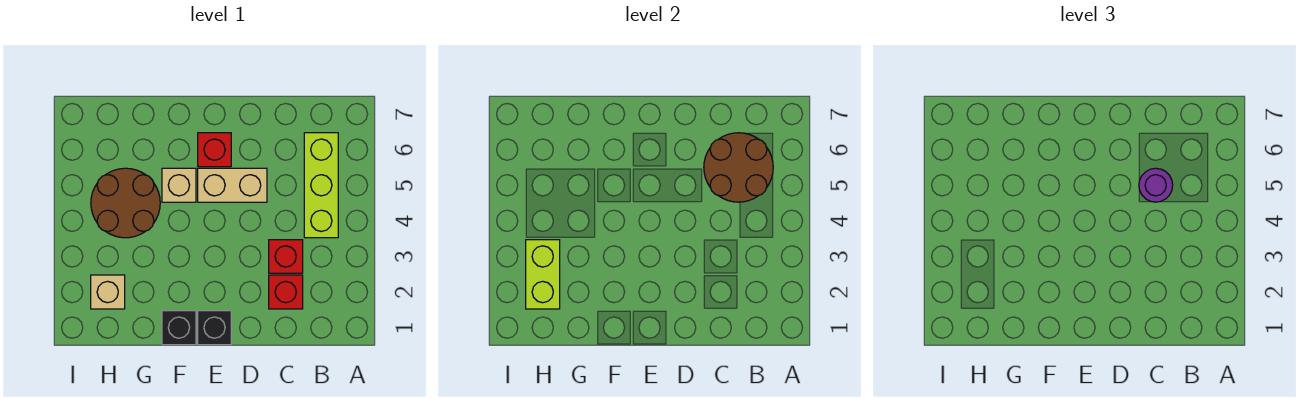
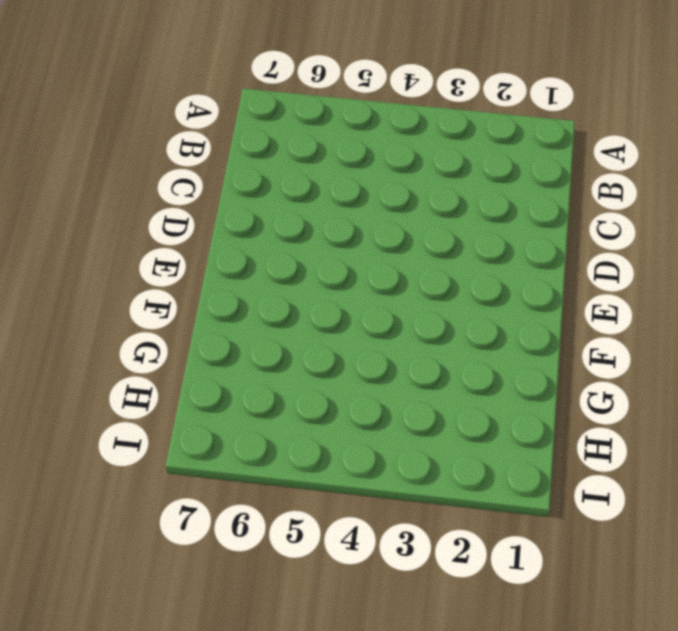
none -> lime brick B4:B6 level 1
none -> red brick C2 level 1
none -> red brick C3 level 1

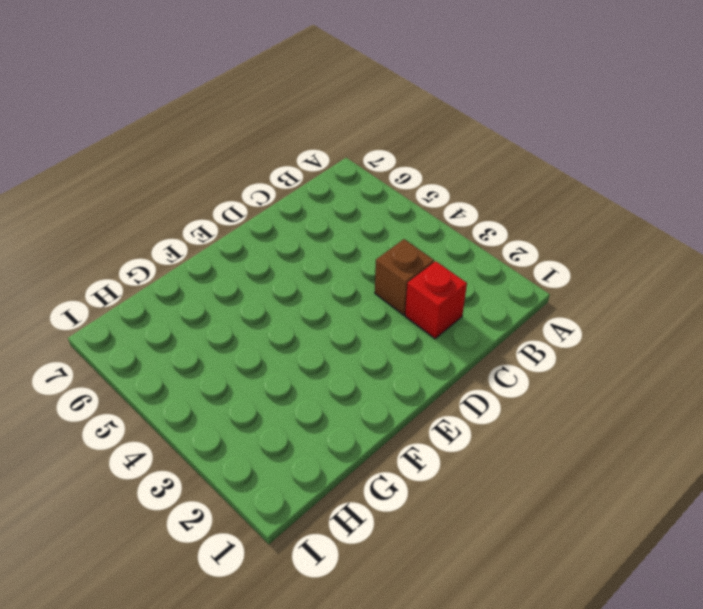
brown brick C3 level 1 -> red brick C3 level 1
none -> lime brick B4:B6 level 1
none -> tan brick D5:E5 level 1
none -> black brick E1 level 1

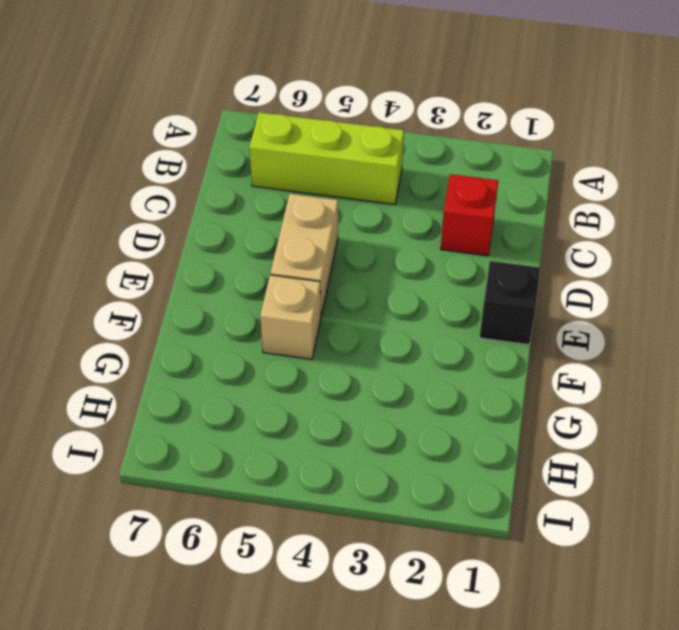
none -> red brick C3 level 1
none -> red brick E6 level 1
none -> black brick F1 level 1

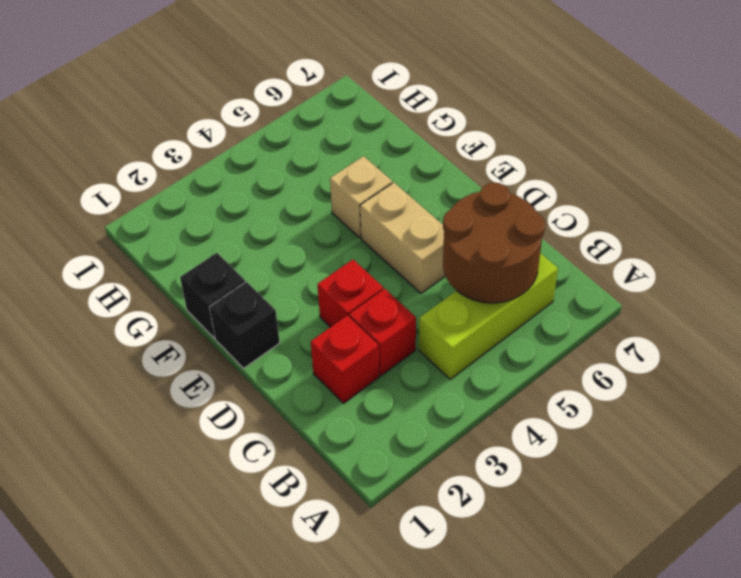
red brick D3 level 1 -> red brick E6 level 1
none -> brown round brick G4:H5 level 1
none -> tan brick H2 level 1
none -> lime brick H2:H3 level 2

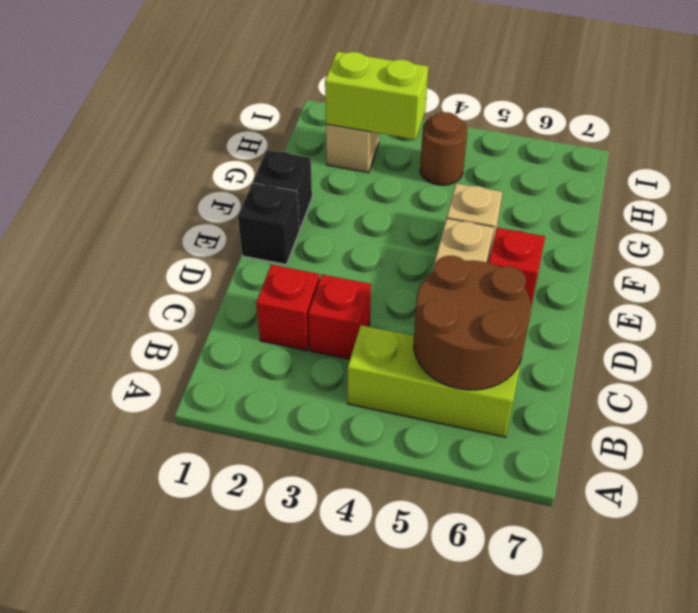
brown round brick H4 level 1 -> brown round brick G4:H5 level 1
none -> purple round brick C5 level 3

